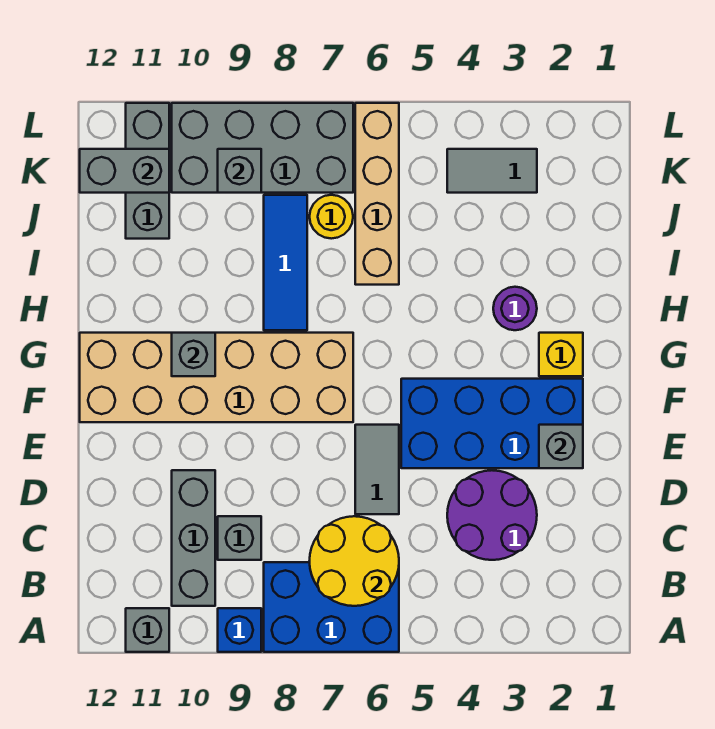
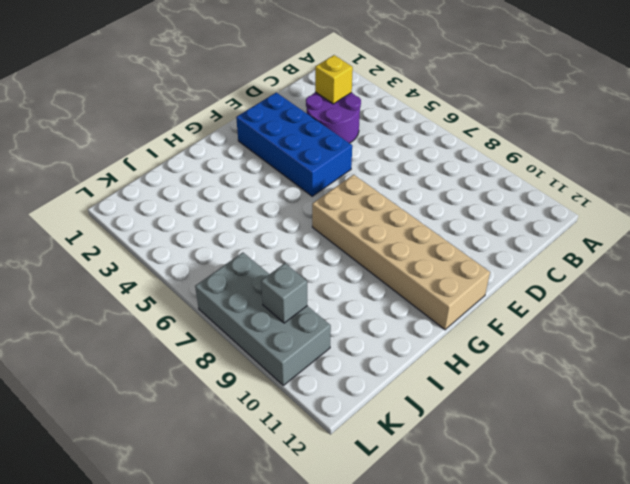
yellow brick C3 level 2 -> yellow brick G2 level 1
none -> blue brick A6:B8 level 1
none -> blue brick A9 level 1
none -> grey brick A11 level 1

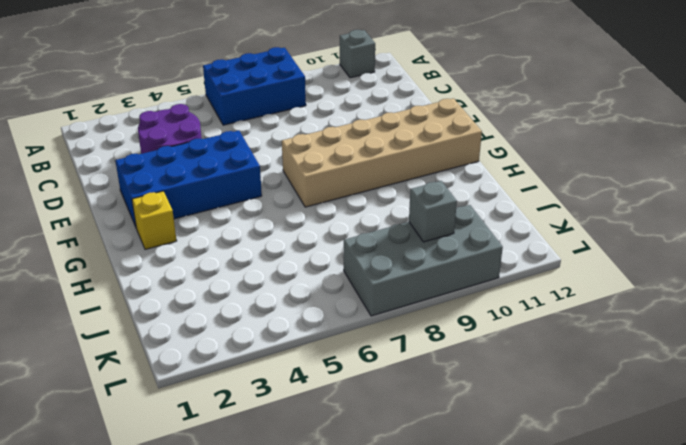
none -> blue brick A9 level 1
none -> grey brick B10:D10 level 1
none -> grey brick C9 level 1

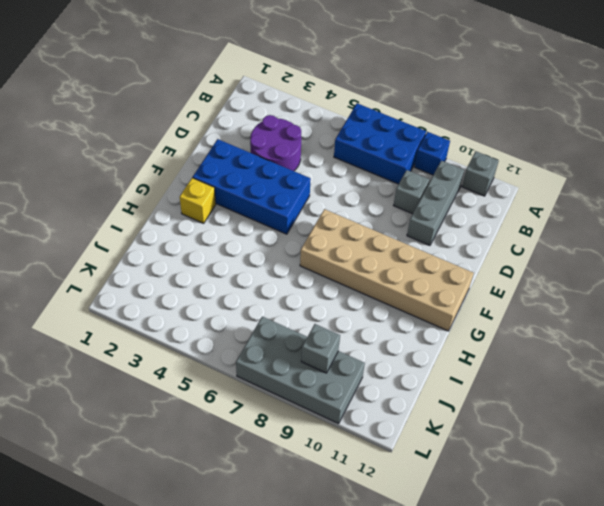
none -> grey tile D6:E6 level 1
none -> purple round brick H3 level 1
none -> blue tile H8:J8 level 1

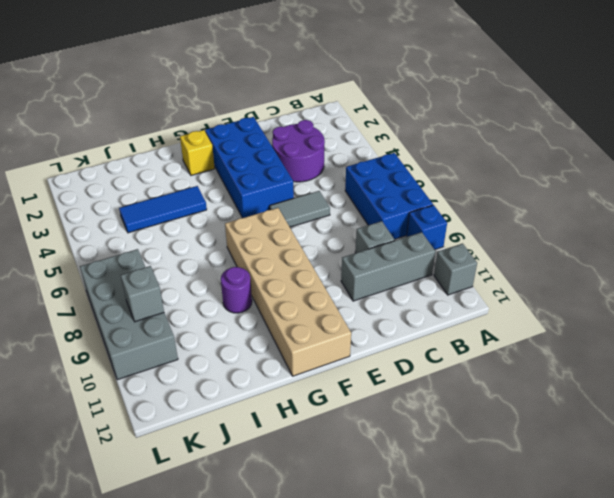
blue tile H4:J4 level 1 -> blue tile H8:J8 level 1
purple round brick H9 level 1 -> purple round brick H3 level 1
none -> tan brick I6:L6 level 1
none -> yellow round brick J7 level 1
none -> grey brick J11:L11 level 1

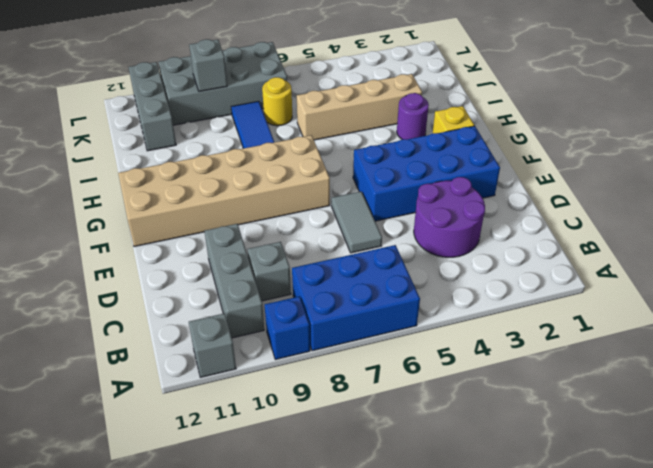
tan brick I3:I6 level 1 -> tan brick I6:L6 level 1
none -> grey tile K3:K4 level 1
none -> yellow round brick B6:C7 level 2
none -> grey brick E2 level 2

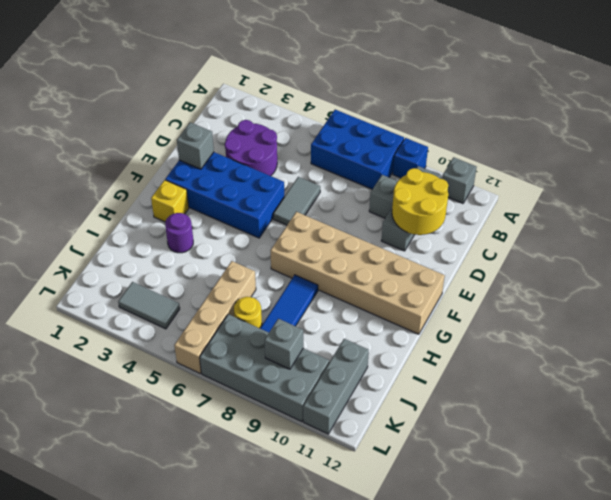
yellow round brick C10:D11 level 2 -> yellow round brick B6:C7 level 2
none -> grey brick G10 level 2
none -> grey brick K11:K12 level 2

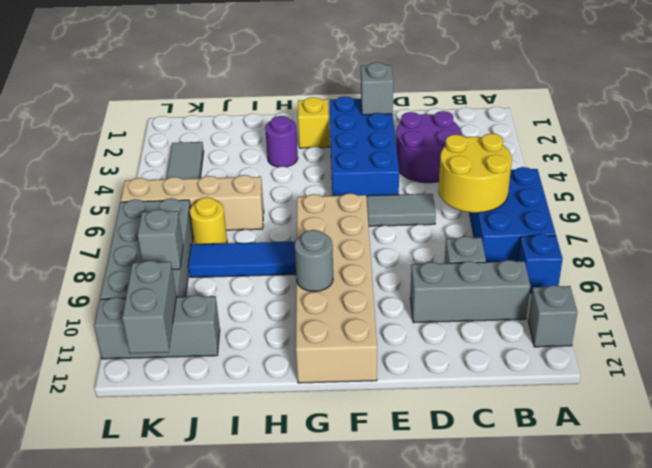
grey round brick G10 level 2 -> grey brick G10 level 2

